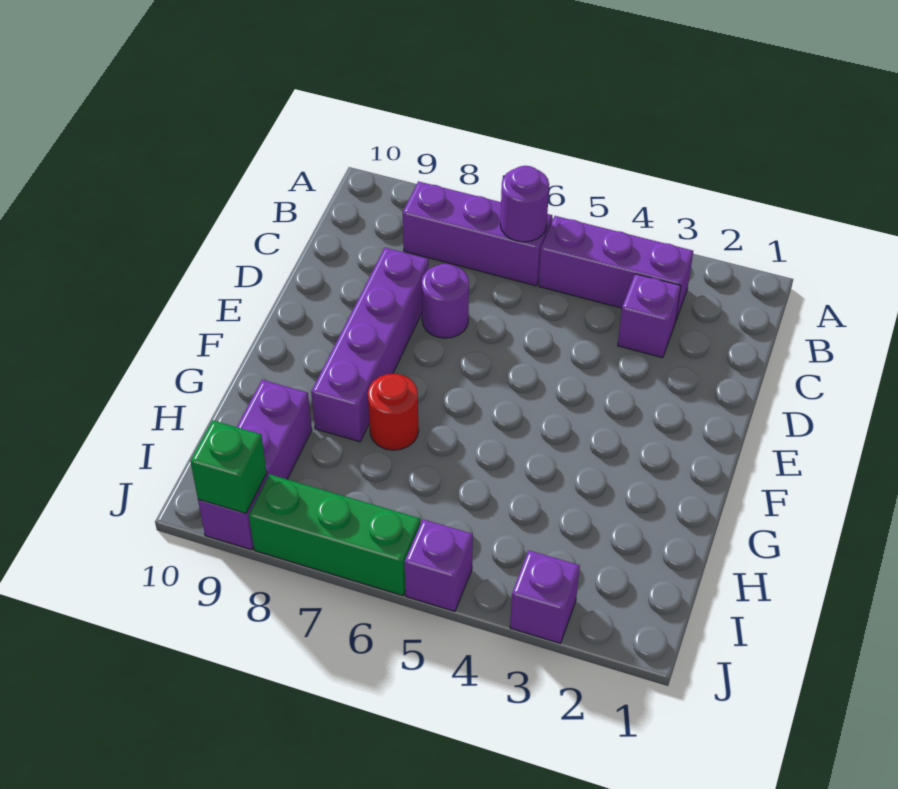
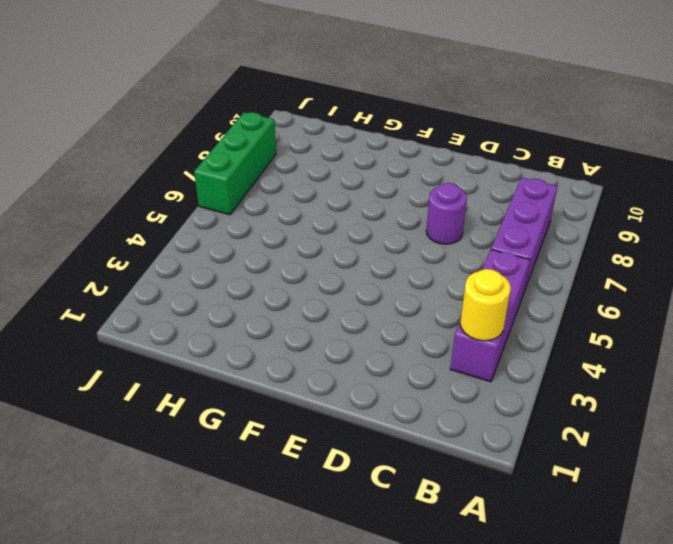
yellow round brick B3 level 2 -> none
none -> purple brick C3 level 1
none -> purple brick D8:G8 level 1
none -> red round brick G7 level 1

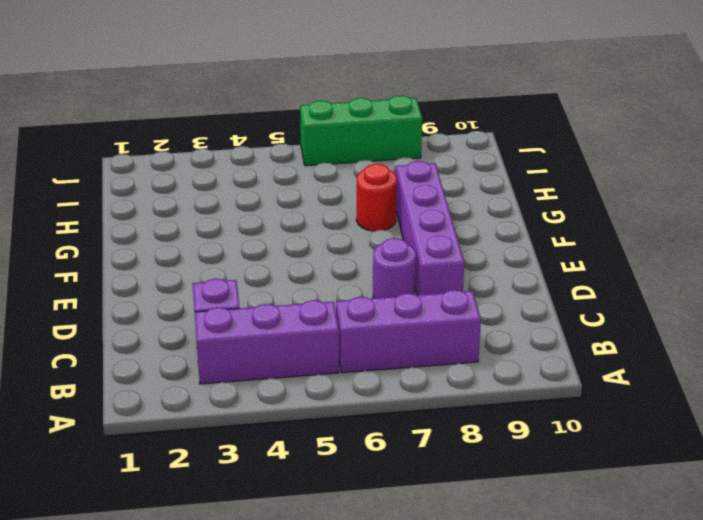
none -> purple brick H9:J9 level 1
none -> purple brick J3 level 1
none -> purple brick J5 level 1

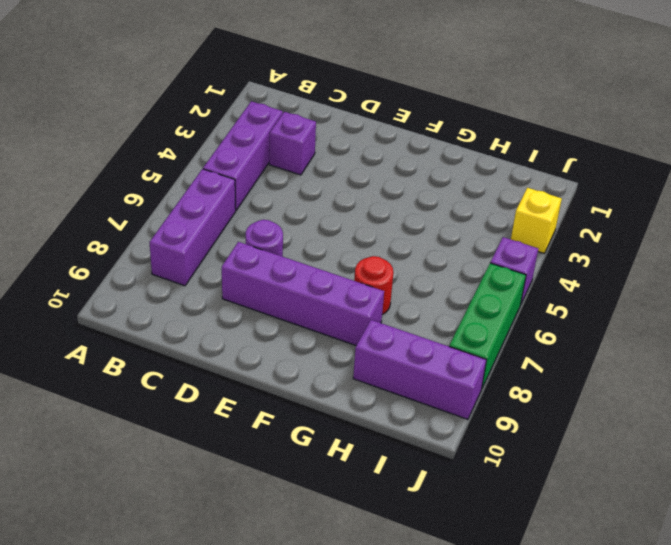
yellow brick J3 level 1 -> purple brick J3 level 1
none -> purple round brick B6 level 2
none -> green brick J9 level 2

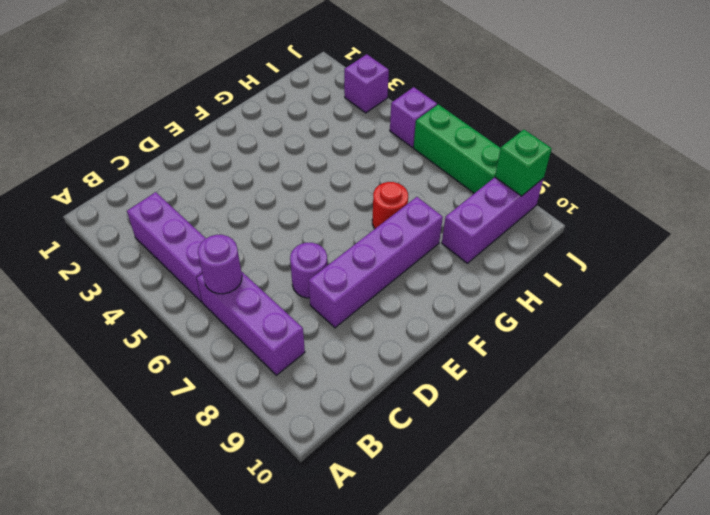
none -> purple brick C3 level 1

